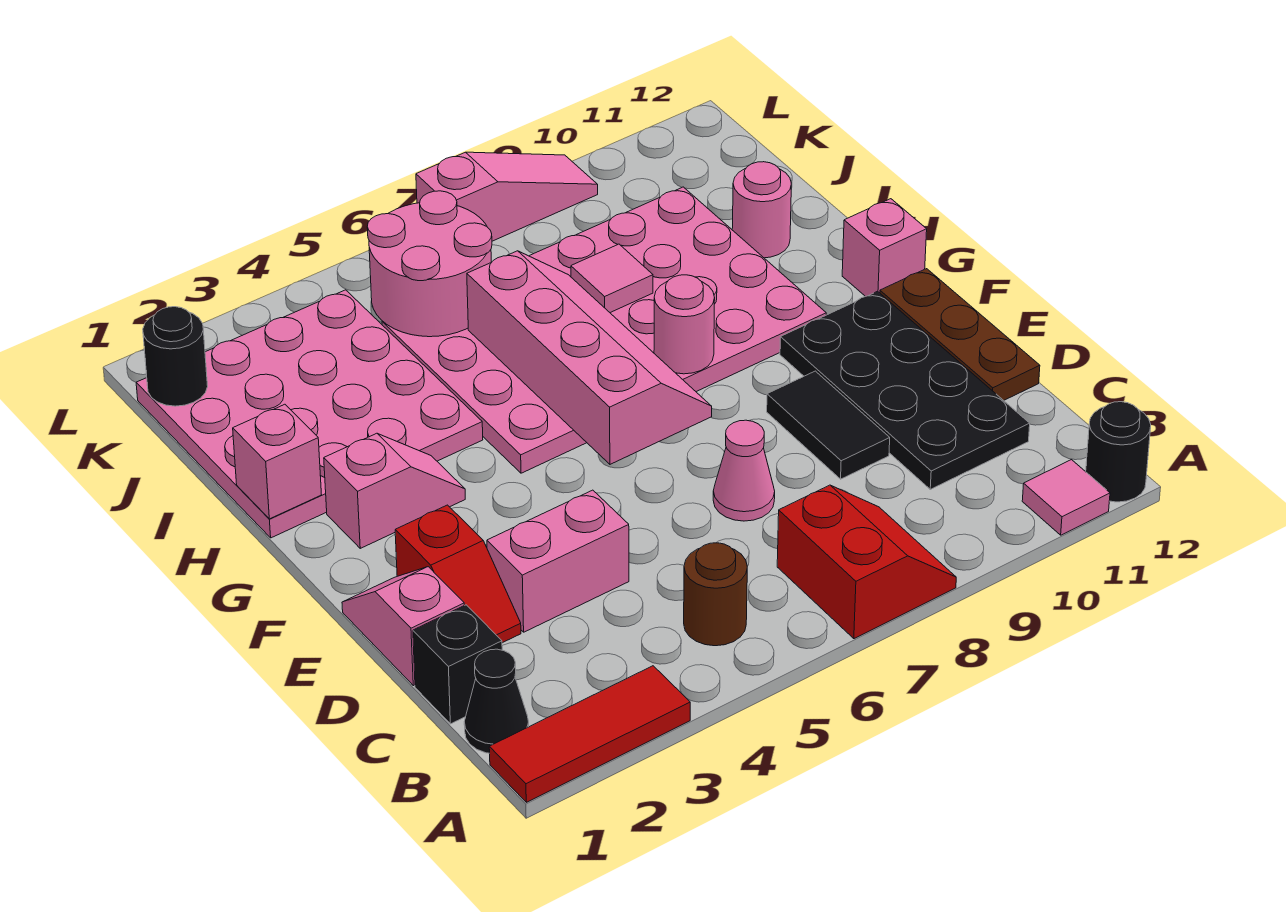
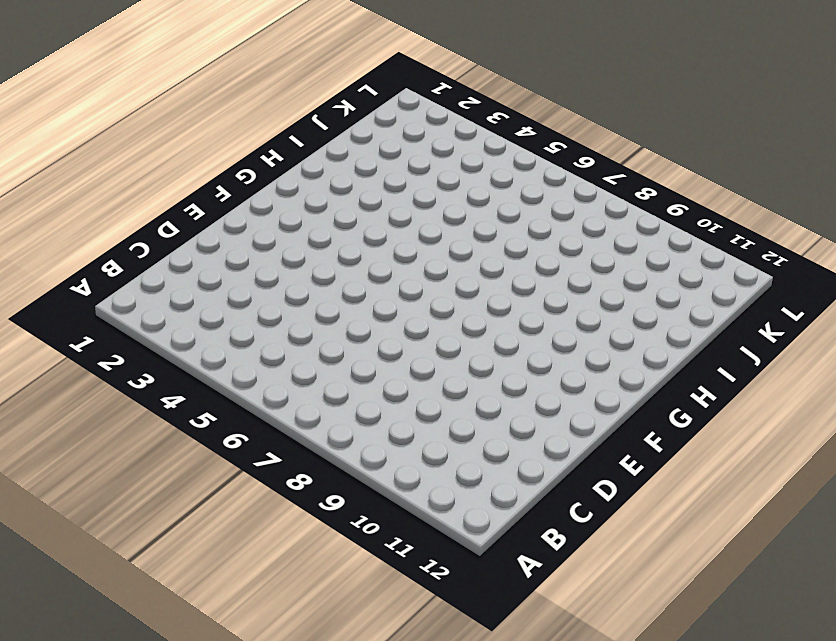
none -> red tile A1:A3 level 1
none -> red slope A7:B8 level 1 top 7
none -> pink tile A11 level 1

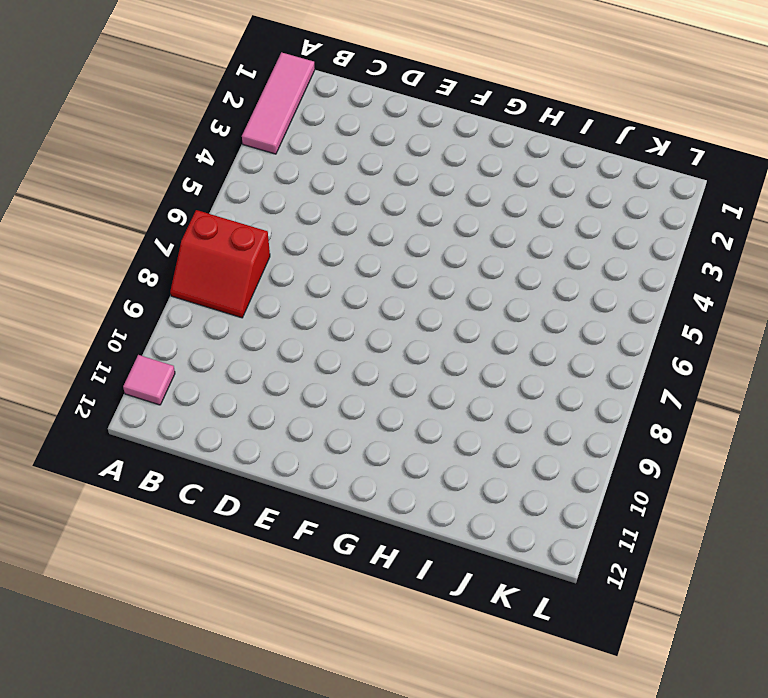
pink tile A1:A3 level 1 -> red tile A1:A3 level 1
none -> black round brick A12 level 1
none -> black cone B1 level 1
none -> brown round brick B5 level 1

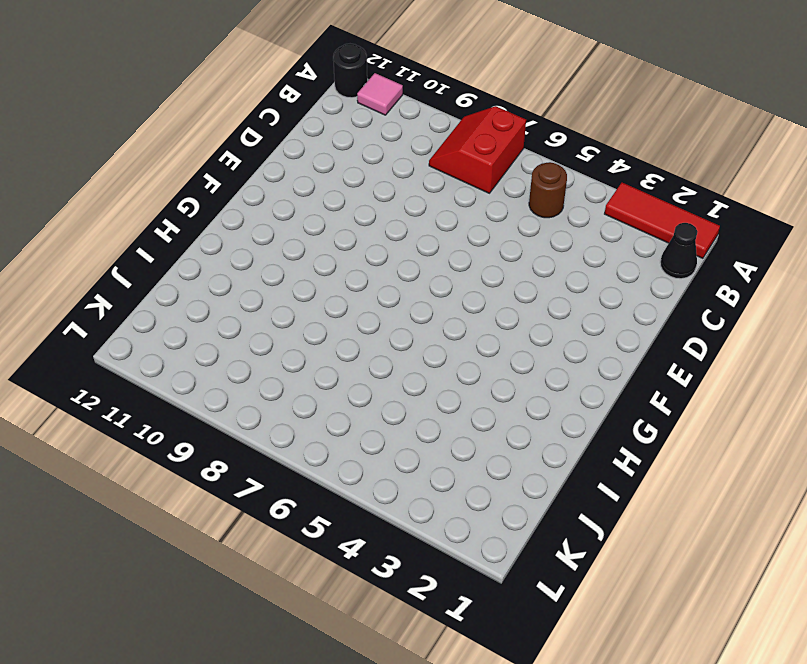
none -> black brick C1 level 1
none -> black plate C10:F11 level 1
none -> pink slope D1:E1 level 1 top D

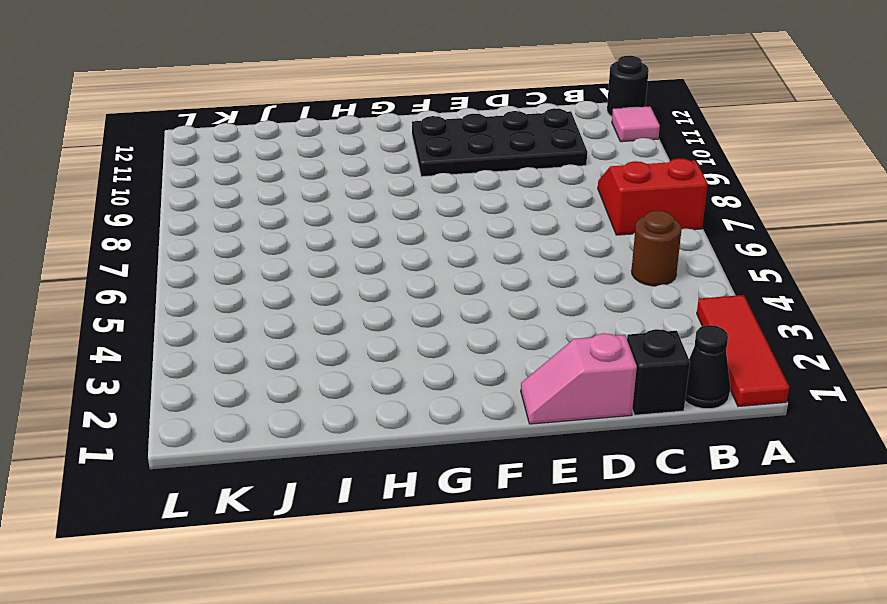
none -> red slope D2:E2 level 1 top E
none -> pink brick D3:D4 level 1
none -> pink cone D7 level 1

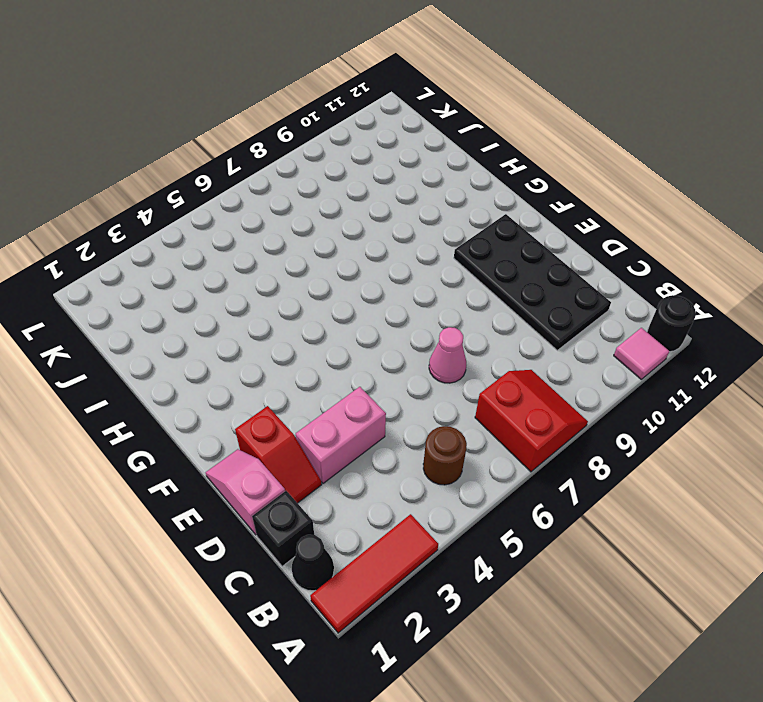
none -> black tile D9:E9 level 1
none -> brown plate D12:F12 level 1
none -> pink slope G2:G3 level 1 top 2

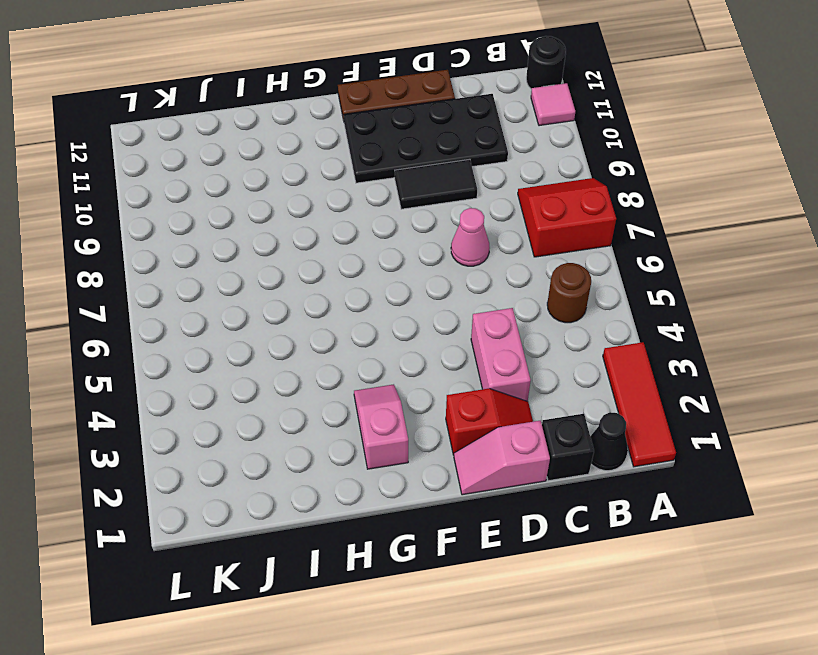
none -> pink plate G5:J10 level 1
none -> pink brick G12 level 1
none -> pink plate H1:K4 level 1

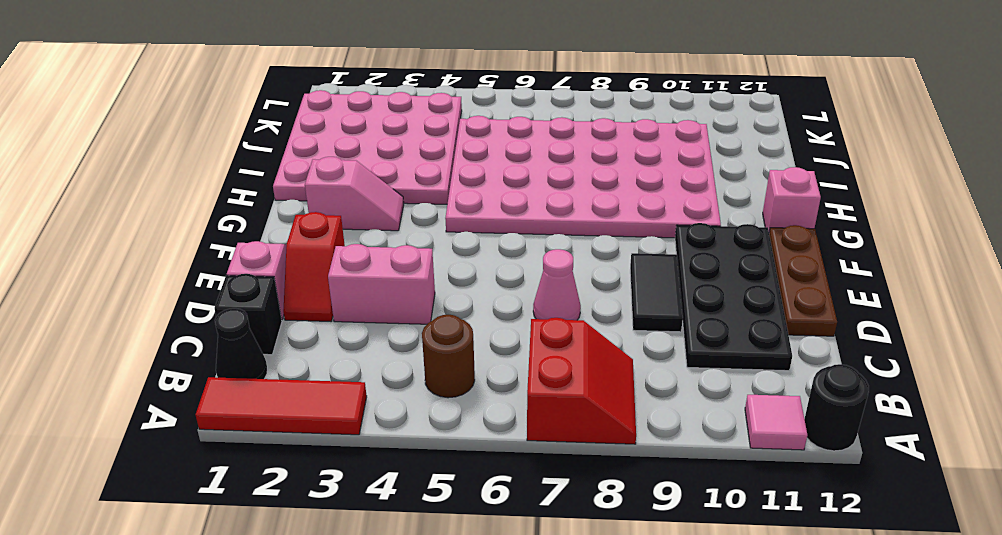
none -> pink round brick I11 level 1
none -> pink slope L7:L9 level 1 top 7
none -> pink slope F6:I7 level 2 top 6

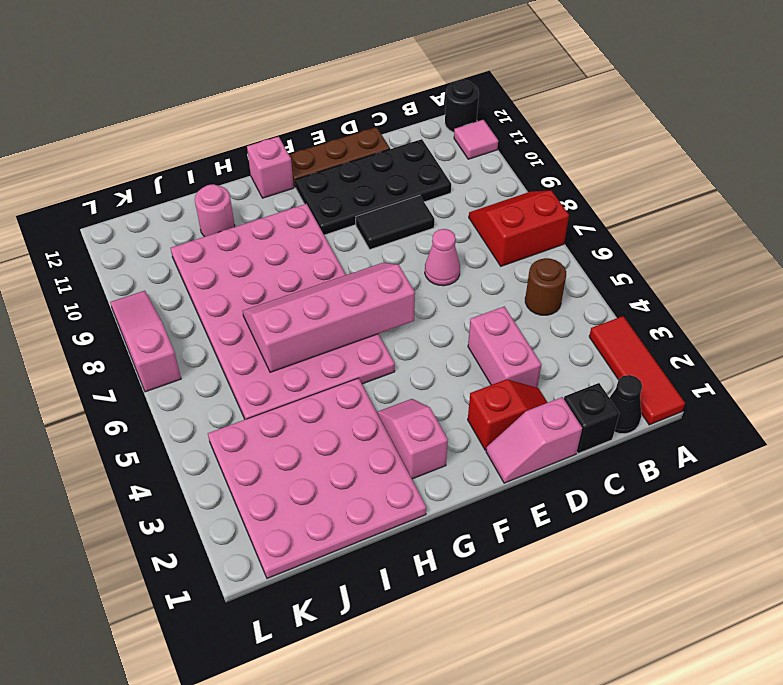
none -> pink round brick G8 level 2
none -> pink brick H1 level 2
none -> pink tile I8 level 2

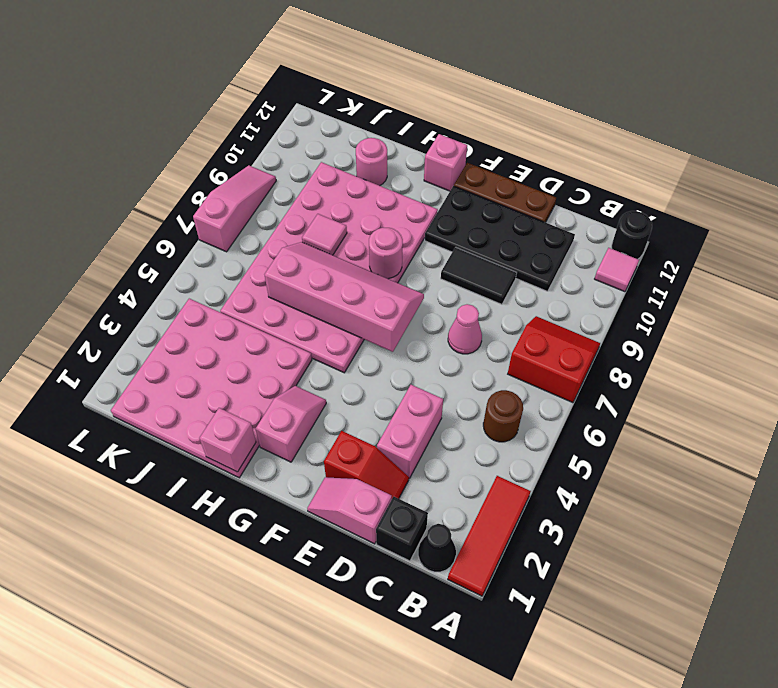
none -> pink round brick J5:K6 level 2
none -> black round brick K1 level 2

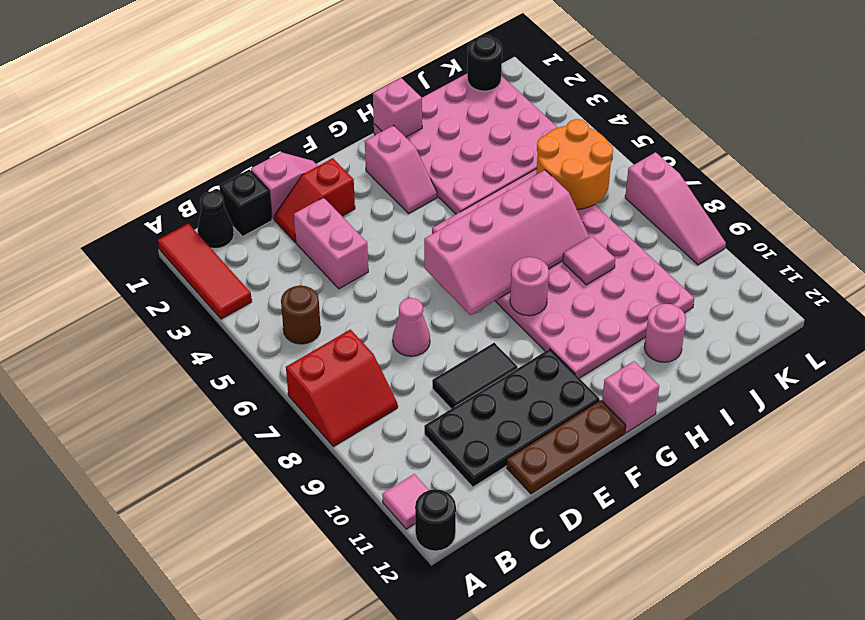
orange round brick J5:K6 level 2 -> pink round brick J5:K6 level 2

